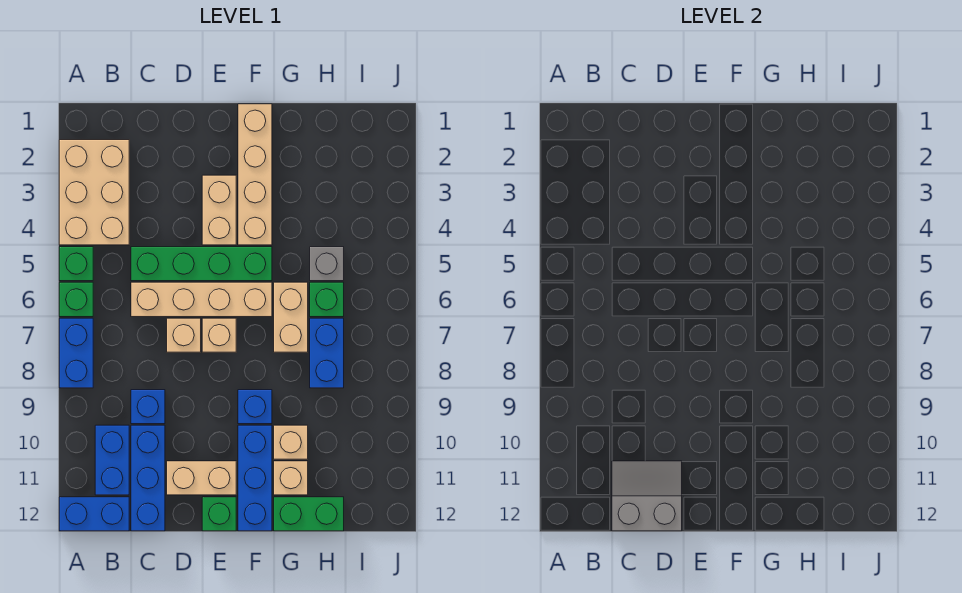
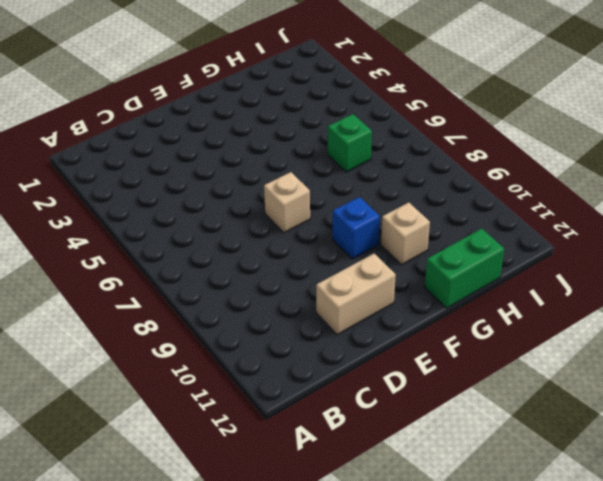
none -> tan brick A2:B4 level 1
none -> green brick A5 level 1
none -> green brick A6 level 1

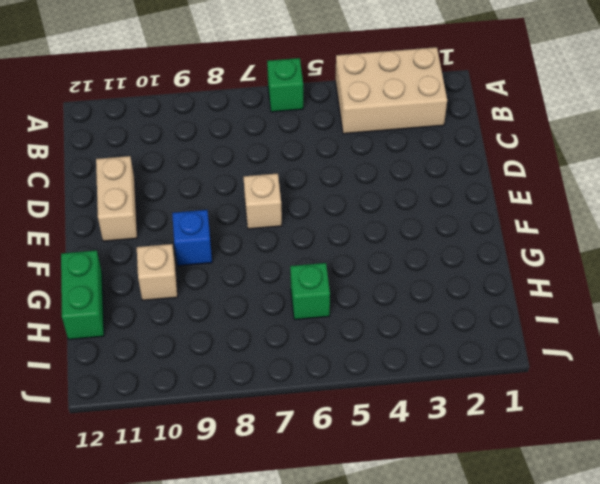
none -> green brick A5 level 1
none -> blue brick A7:A8 level 1
none -> blue brick A12:B12 level 1

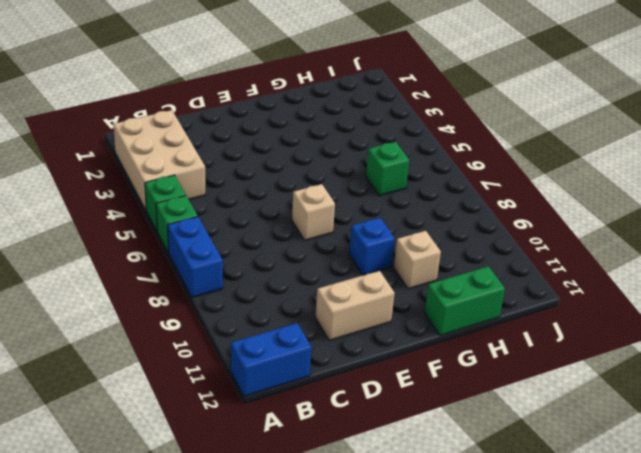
none -> blue brick B10:B11 level 1
none -> green brick C5:F5 level 1
none -> tan brick C6:F6 level 1

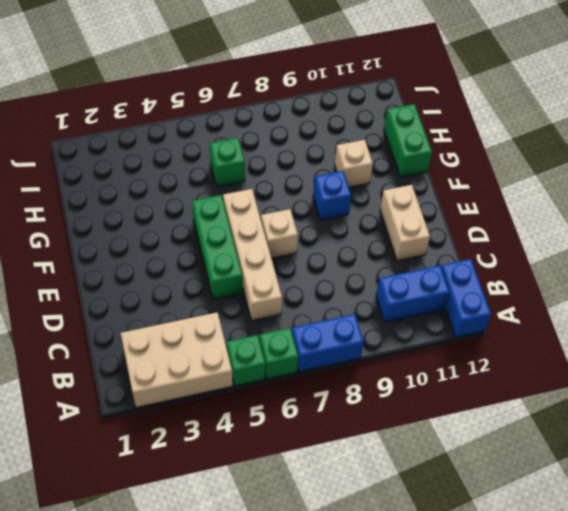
green brick D5:F5 level 1 -> green brick C5:F5 level 1
none -> blue brick C9 level 1
none -> blue brick C10:C12 level 1
none -> tan brick D7 level 1

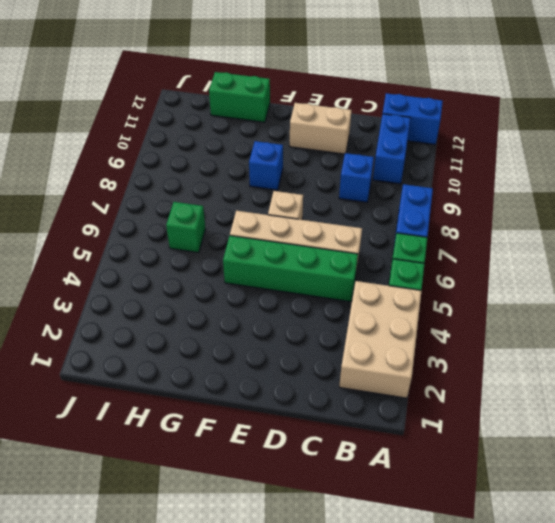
none -> blue brick C10:C12 level 1
none -> tan brick D7 level 1
none -> tan brick E3:E4 level 1

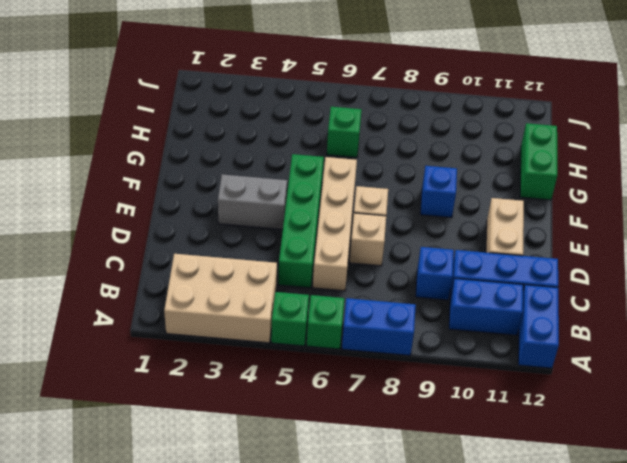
grey brick E3:E4 level 1 -> tan brick E3:E4 level 1
none -> green brick E12 level 1
none -> tan brick F1:F4 level 1
none -> blue brick F10:F12 level 1

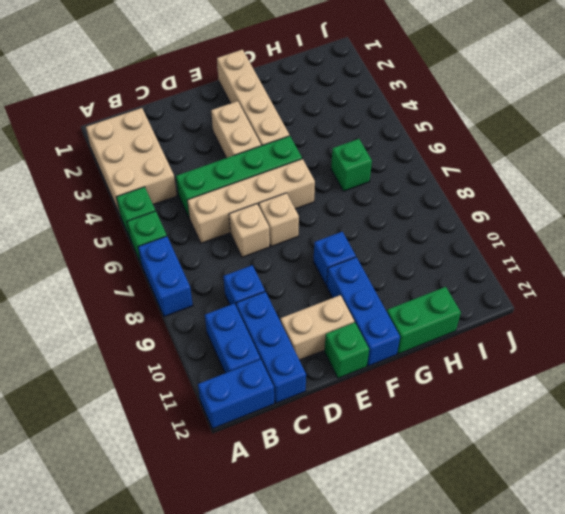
none -> tan brick G6:G7 level 1
none -> tan brick G10 level 1
none -> tan brick G11 level 1

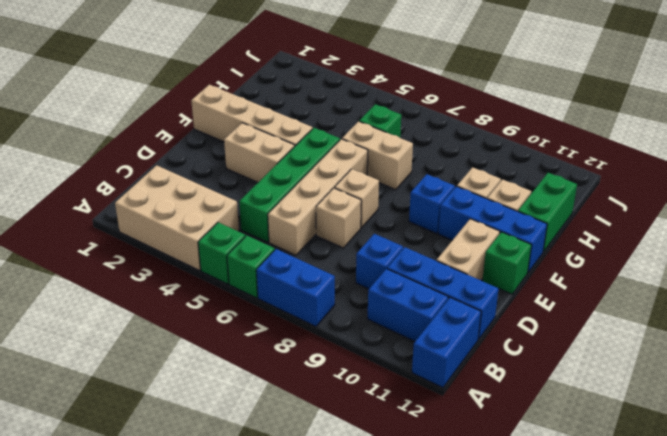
none -> grey brick H5 level 1
none -> blue brick H7:H8 level 1
none -> grey slope C11:D12 level 2 top 12

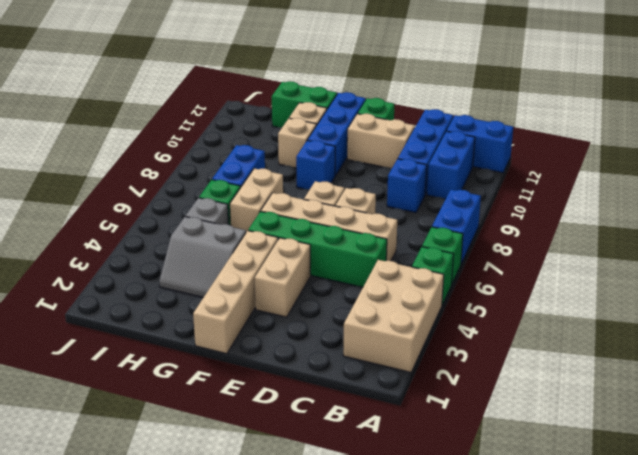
grey slope G3:H4 level 1 top 4 -> grey slope C11:D12 level 2 top 12

